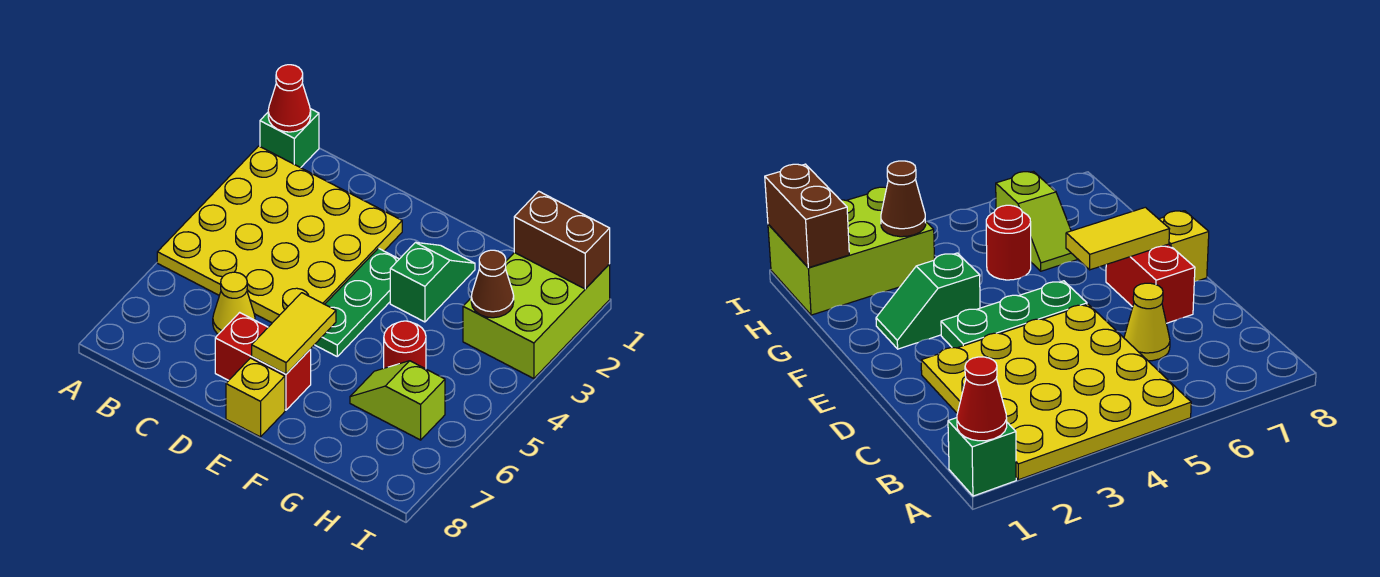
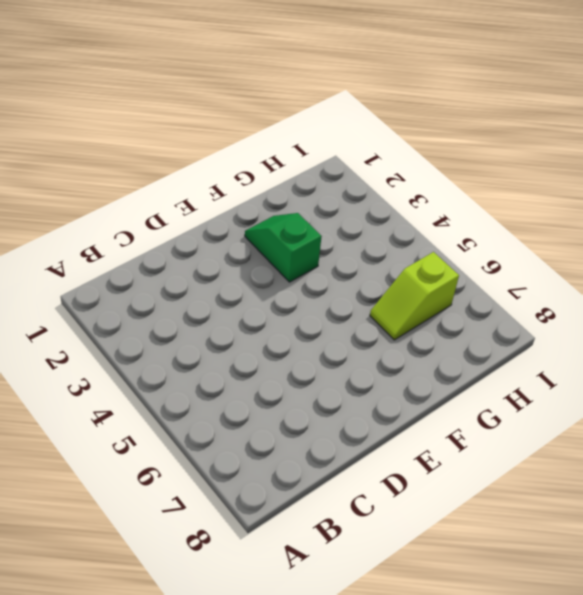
none -> green brick A1 level 1
none -> yellow plate A2:D5 level 1
none -> yellow cone C6 level 1

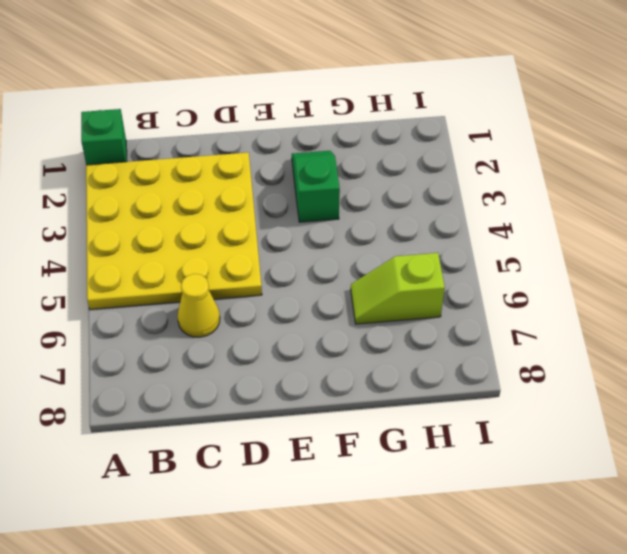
none -> red brick D7:E7 level 1
none -> green plate E3:E5 level 1
none -> yellow brick E8 level 1

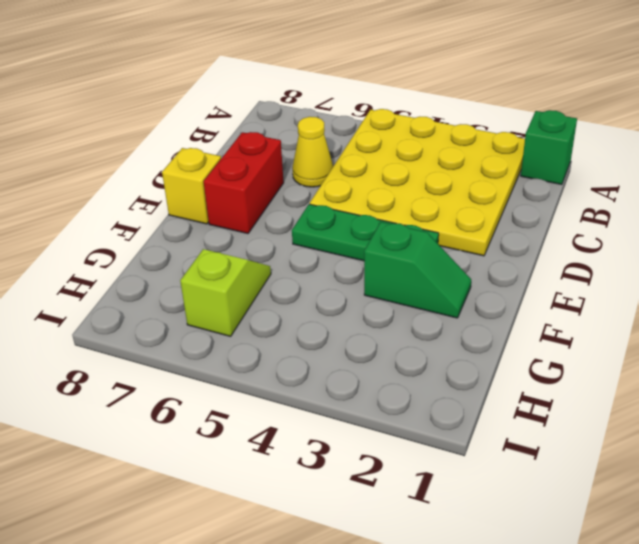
none -> red round brick G5 level 1
none -> lime brick H1:I3 level 1
none -> red cone A1 level 2

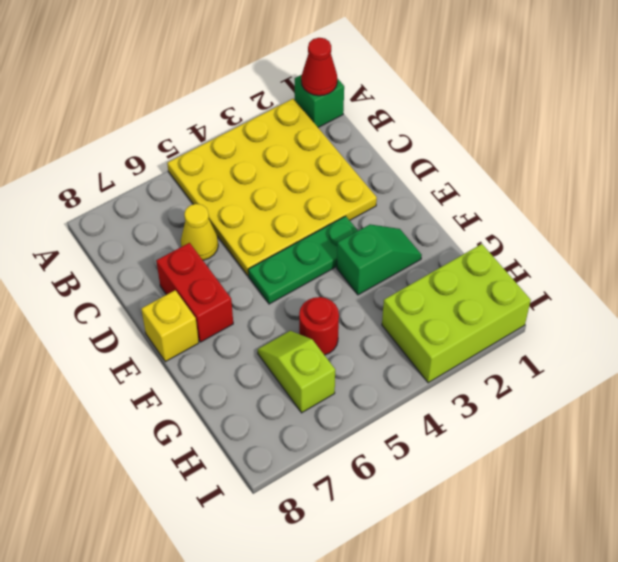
none -> yellow tile E6:E7 level 2
none -> brown brick H1:I1 level 2
none -> brown cone H3 level 2

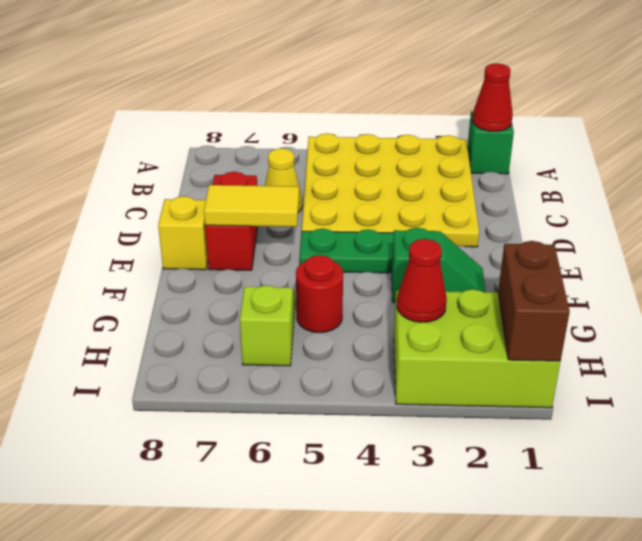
red cone H3 level 2 -> brown cone H3 level 2

